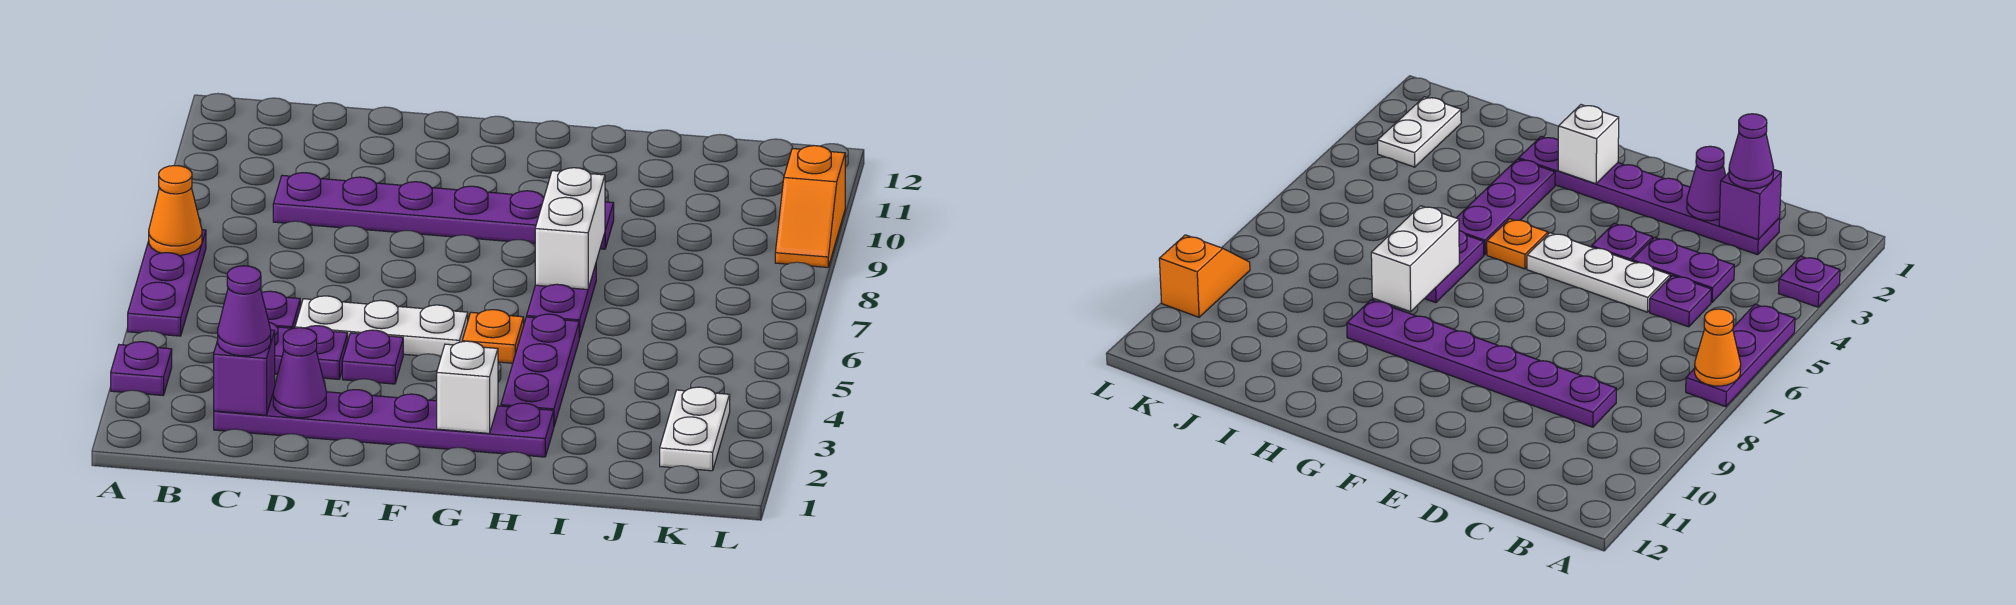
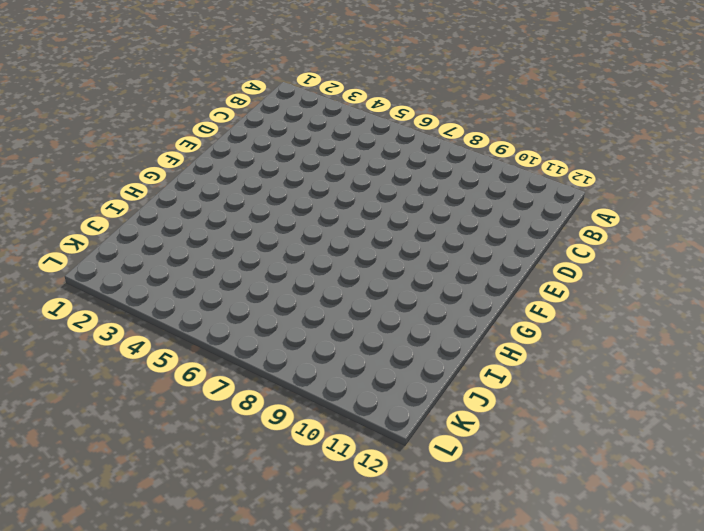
none -> purple plate A3 level 1
none -> purple plate A5:A7 level 1
none -> purple plate C2:H2 level 1

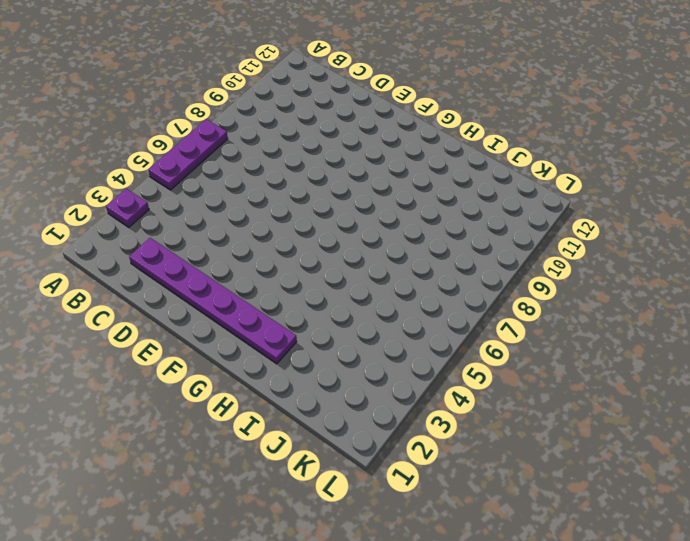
none -> purple plate C4:D4 level 1
none -> purple plate C5 level 1
none -> purple plate C9:H9 level 1

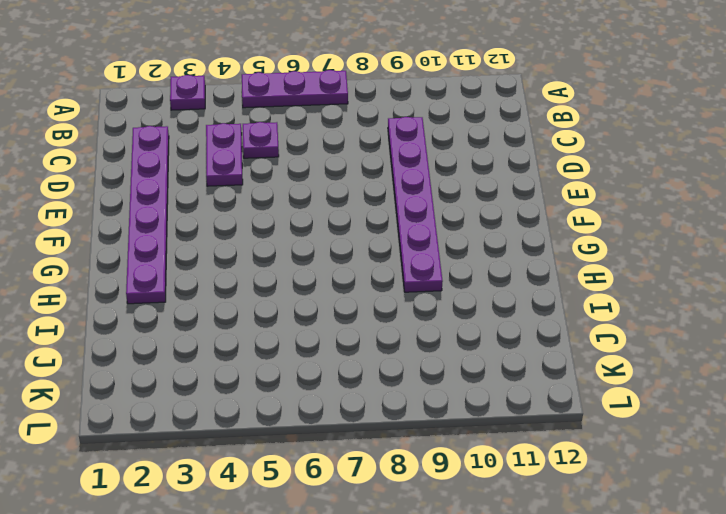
none -> white plate D5:F5 level 1
none -> purple plate E4 level 1
none -> orange plate G5 level 1

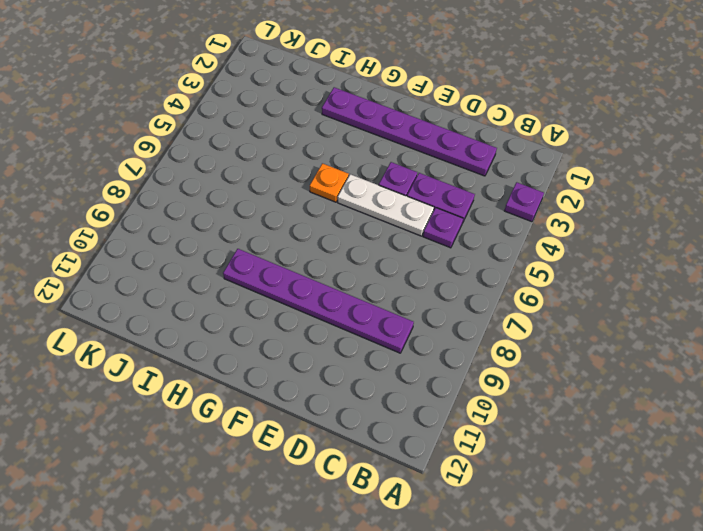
none -> purple plate A5:A7 level 1
none -> purple plate H3:H5 level 1
none -> purple plate H6:H7 level 1

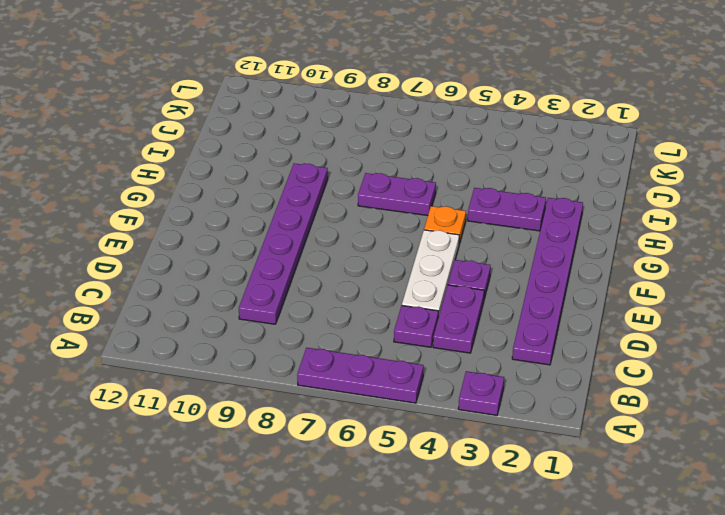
purple plate H3:H4 level 1 -> purple plate H3:H5 level 1
none -> white plate K2:K3 level 1
none -> orange slope L9:L10 level 1 top 10
none -> orange cone A7 level 2

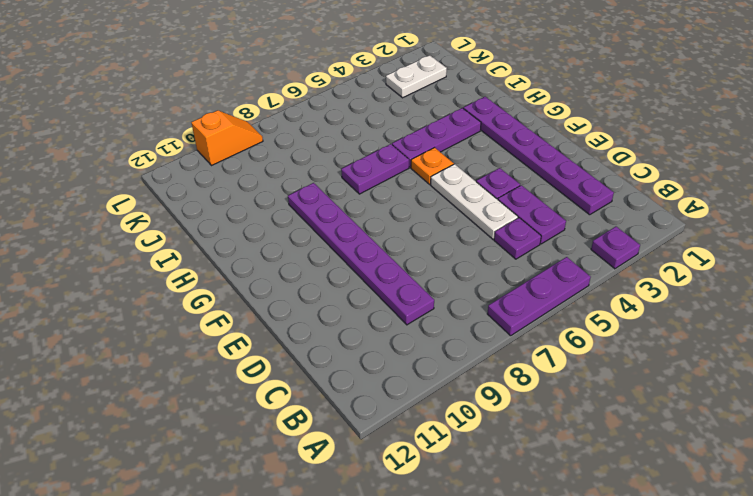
none -> orange cone A7 level 2
none -> purple brick C2 level 2
none -> purple cone D2 level 2

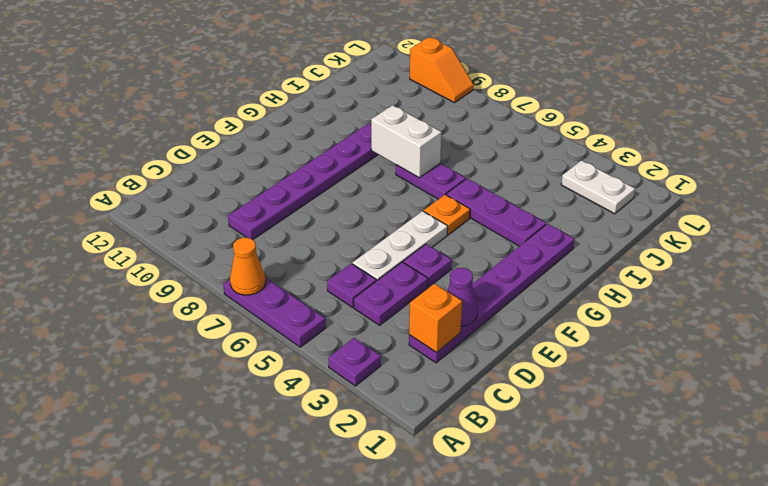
orange brick C2 level 2 -> purple brick C2 level 2
none -> white brick G2 level 2
none -> purple cone C2 level 3

